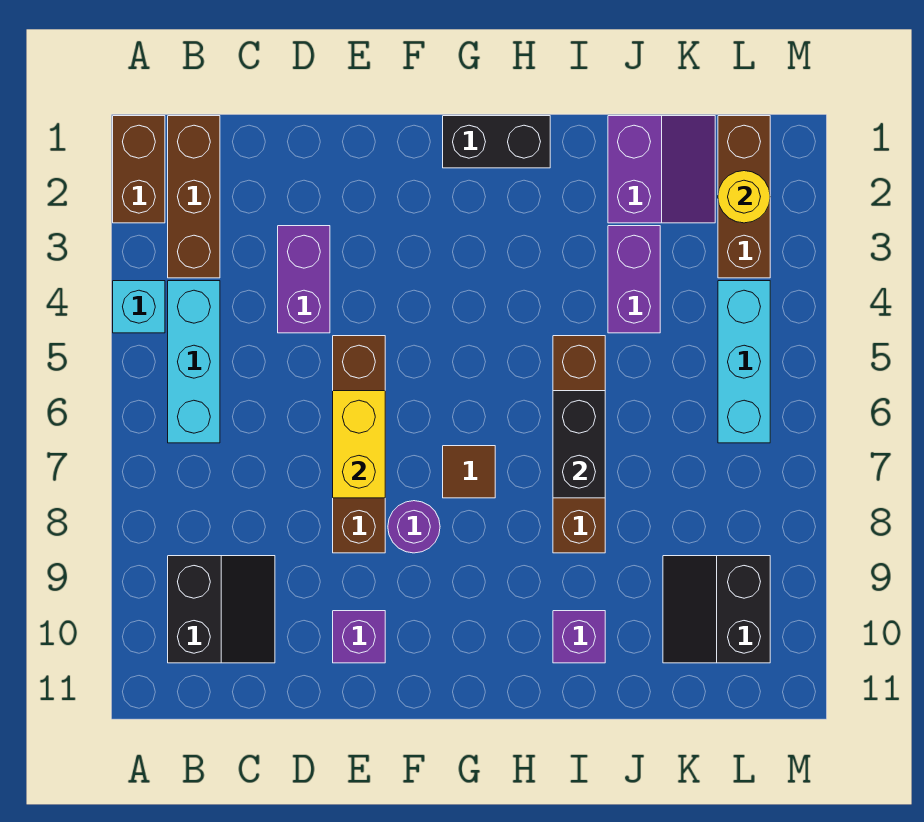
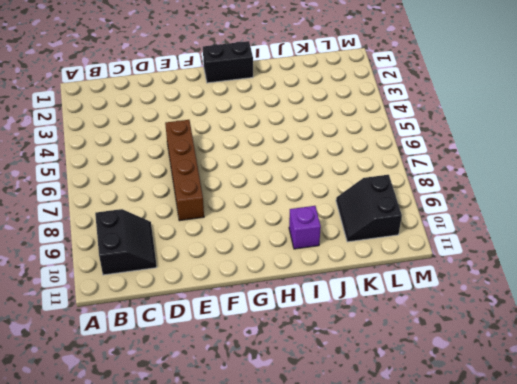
none -> brown brick A1:A2 level 1
none -> cyan brick A4 level 1
none -> brown brick B1:B3 level 1

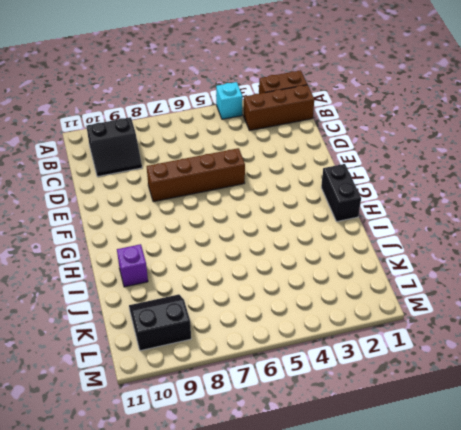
none -> cyan brick B4:B6 level 1
none -> purple brick D3:D4 level 1
none -> purple brick E10 level 1

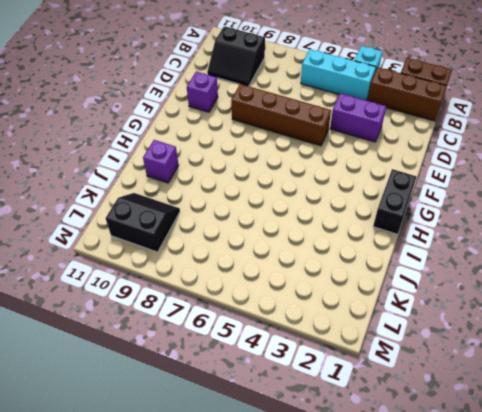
none -> purple round brick F8 level 1
none -> brown tile G7 level 1
none -> brown brick I5:I8 level 1

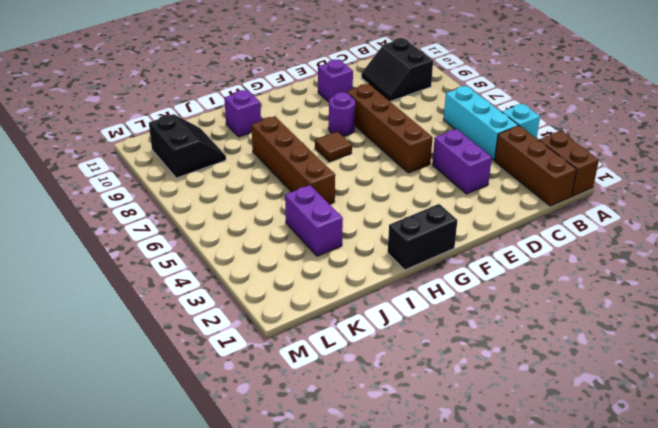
none -> purple slope J1:K2 level 1 top J
none -> brown brick L1:L3 level 1
none -> cyan brick L4:L6 level 1

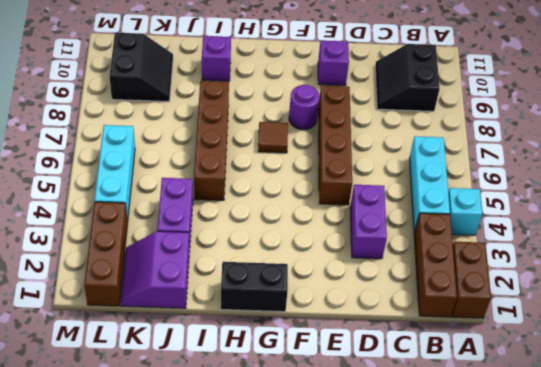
none -> yellow brick E6:E7 level 2
none -> black brick I6:I7 level 2
none -> yellow round brick L2 level 2

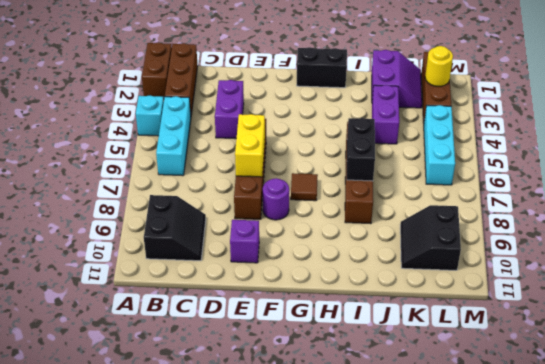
none -> purple brick I10 level 1

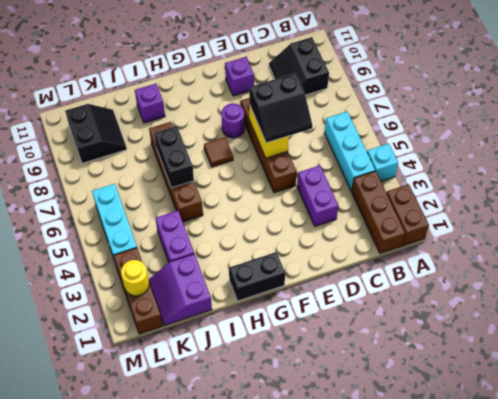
black slope D6:E7 level 3 top 7 -> none

